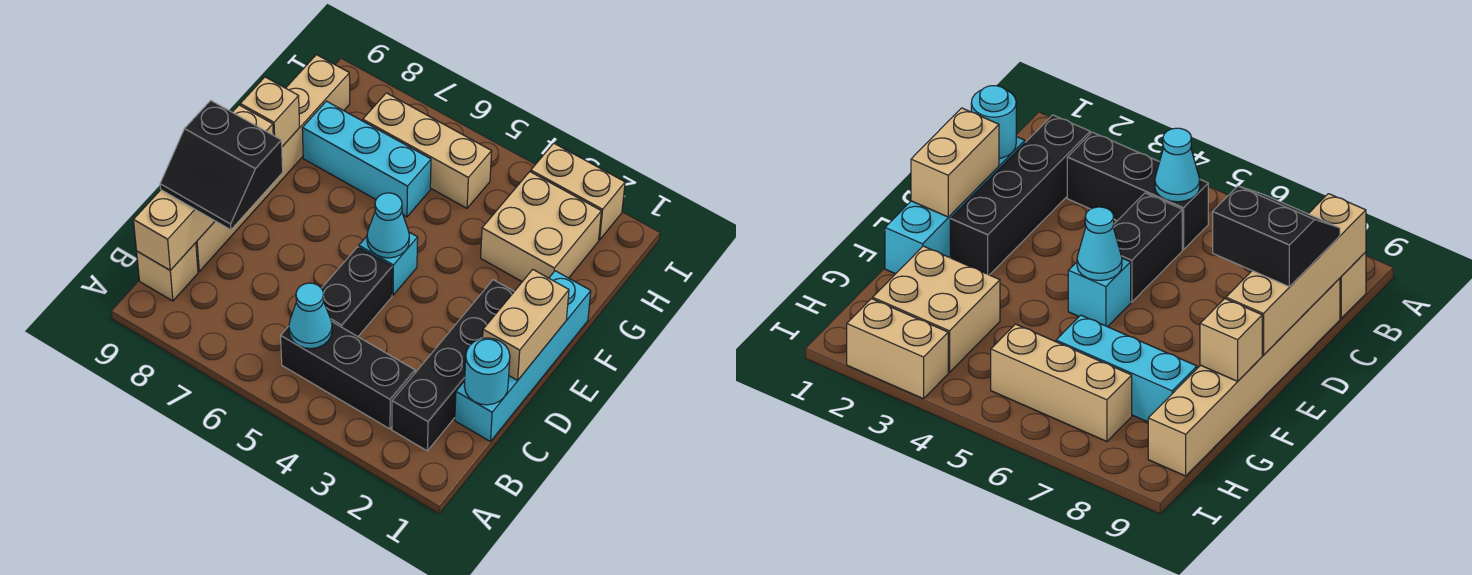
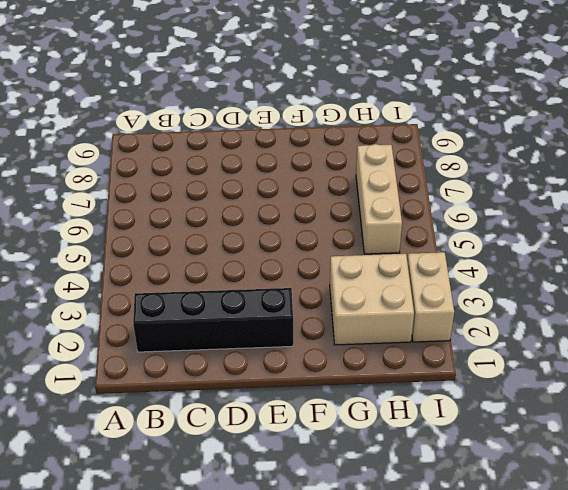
none -> black brick B3:B5 level 1
none -> tan brick B9 level 1
none -> cyan brick C1:F1 level 1

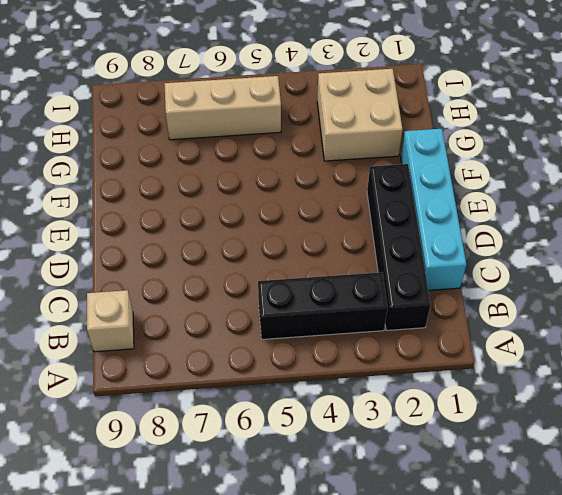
none -> black brick C5:D5 level 1
none -> tan brick C9:H9 level 1
none -> cyan brick E5 level 1

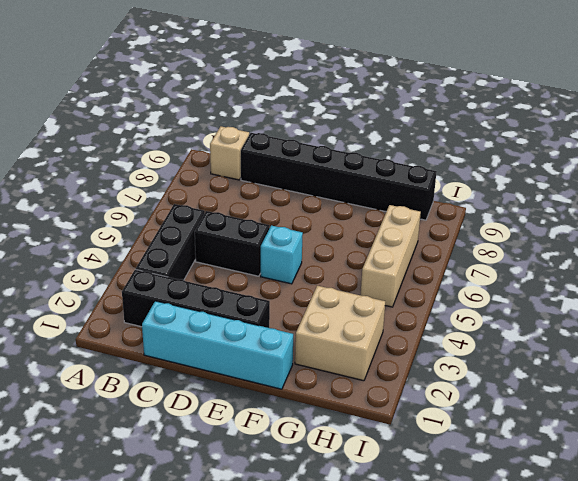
black brick C9:H9 level 1 -> tan brick C9:H9 level 1
none -> cyan brick G6:G8 level 1
none -> tan brick I2:I3 level 1
none -> cyan cone B5 level 2

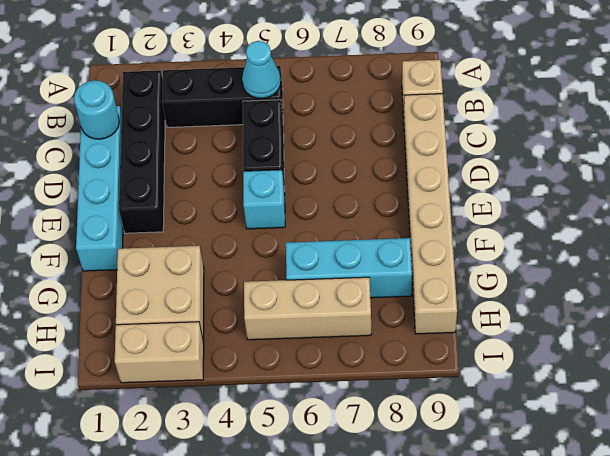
none -> tan brick B9:E9 level 2
none -> tan brick D1:E1 level 2
none -> cyan cone E5 level 2

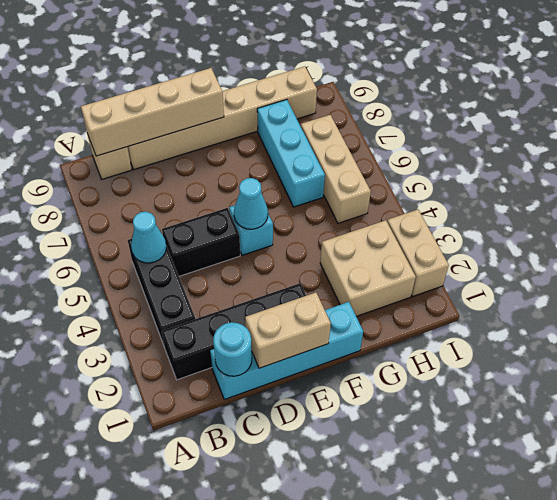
none -> tan brick F9 level 2
none -> black slope C8:D9 level 3 top D

